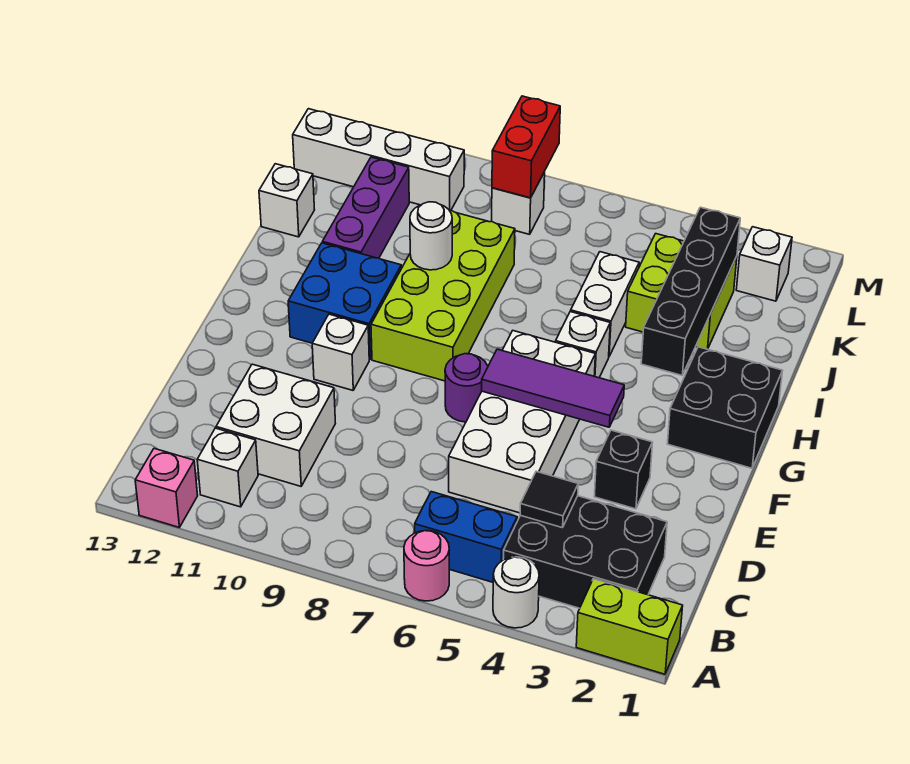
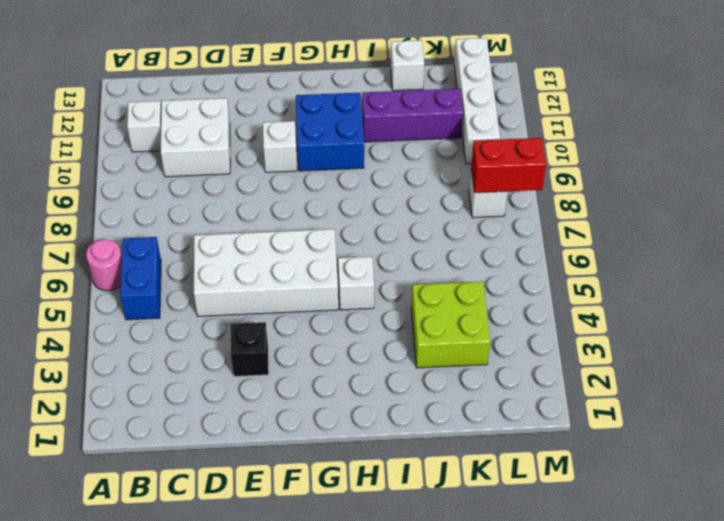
none -> lime brick A1:A2 level 1
none -> white round brick A4 level 1
none -> pink brick A12 level 1

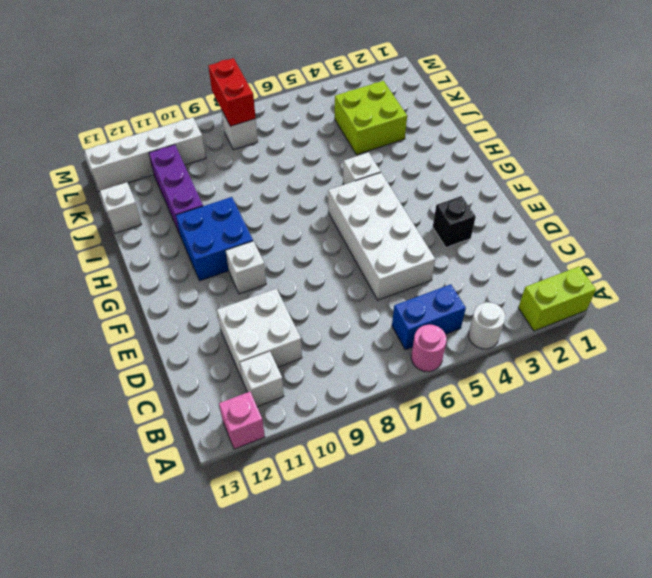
none -> black brick B2:C4 level 1
none -> purple round brick F7 level 1
none -> black brick G1:H2 level 1

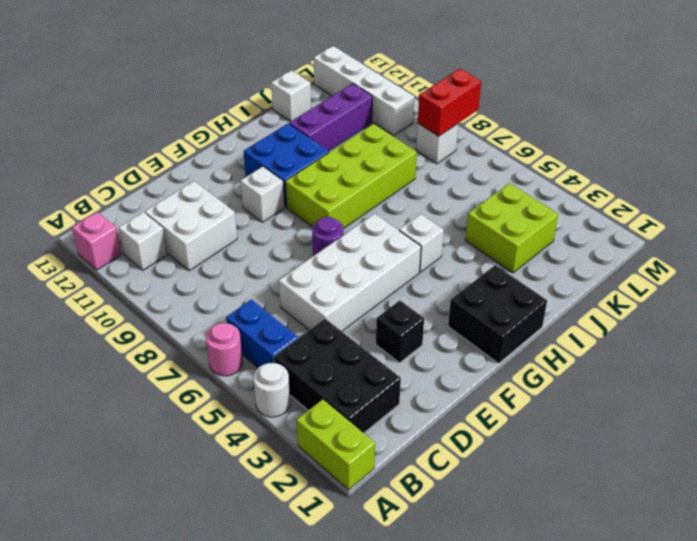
none -> white brick I5:J5 level 1
none -> white brick L2 level 1
none -> black tile C4 level 2

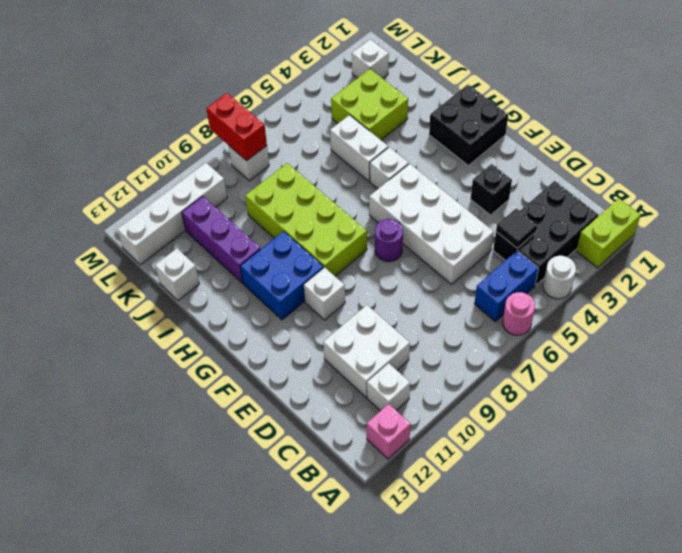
none -> purple tile F4:F6 level 2
none -> black brick H3:K3 level 2
none -> white round brick I9 level 2

